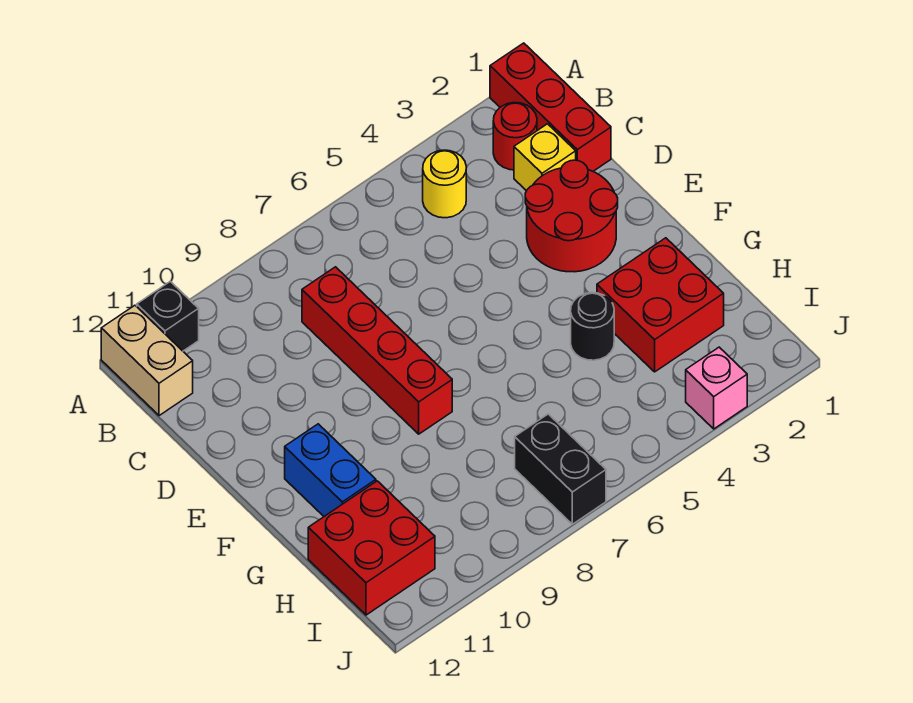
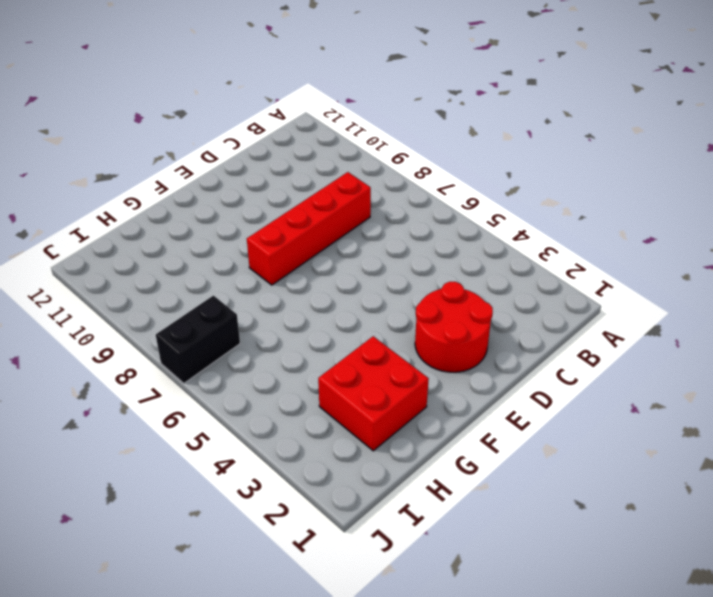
none -> red brick A1:C1 level 1
none -> black brick A11 level 1
none -> tan brick A12:B12 level 1

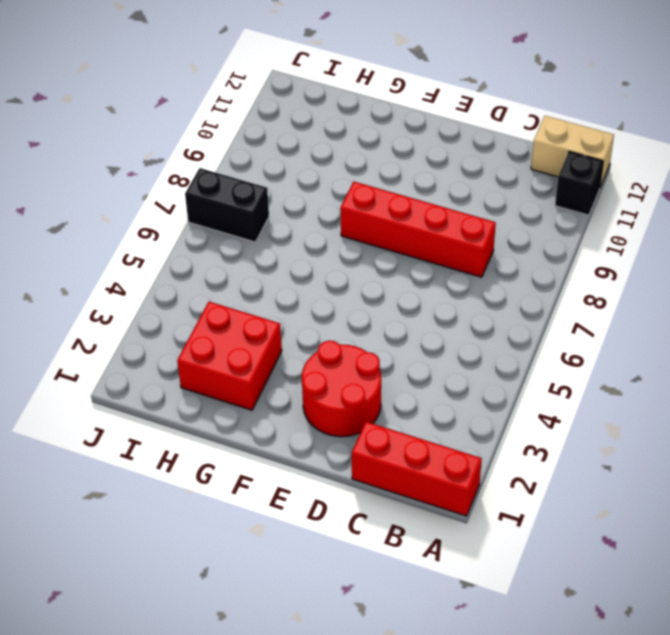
none -> red round brick B2 level 1
none -> yellow round brick B4 level 1
none -> yellow brick C2 level 1

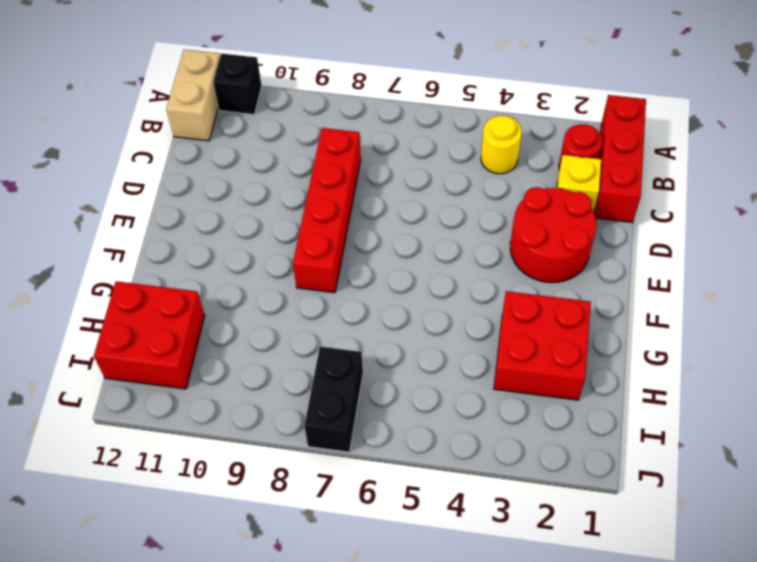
none -> blue brick F11:G11 level 1
none -> black round brick G4 level 1
none -> pink brick J3 level 1

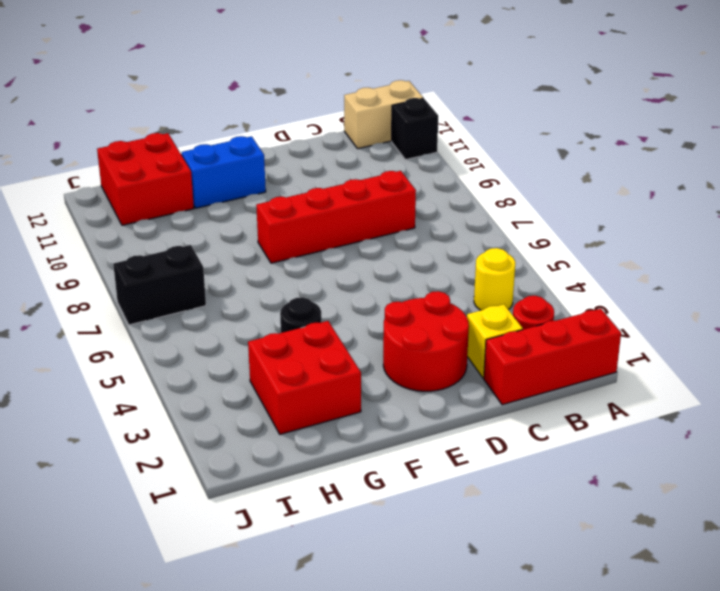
none -> pink brick J3 level 1

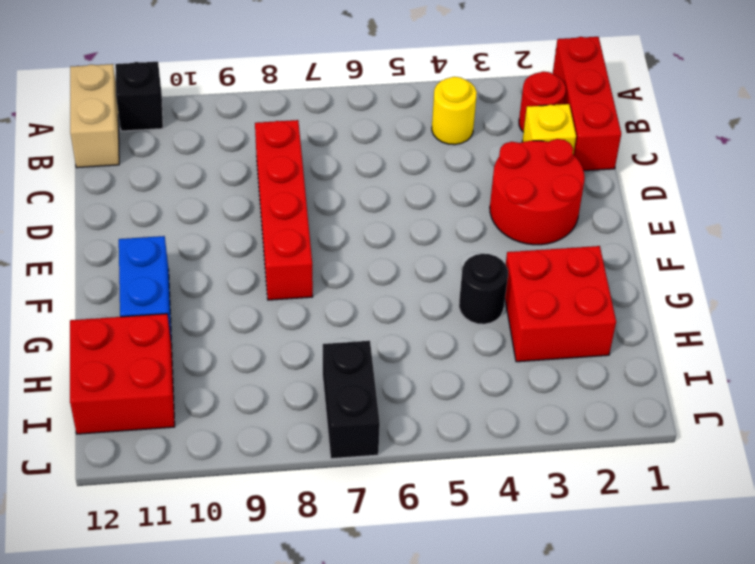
none -> pink brick J3 level 1

